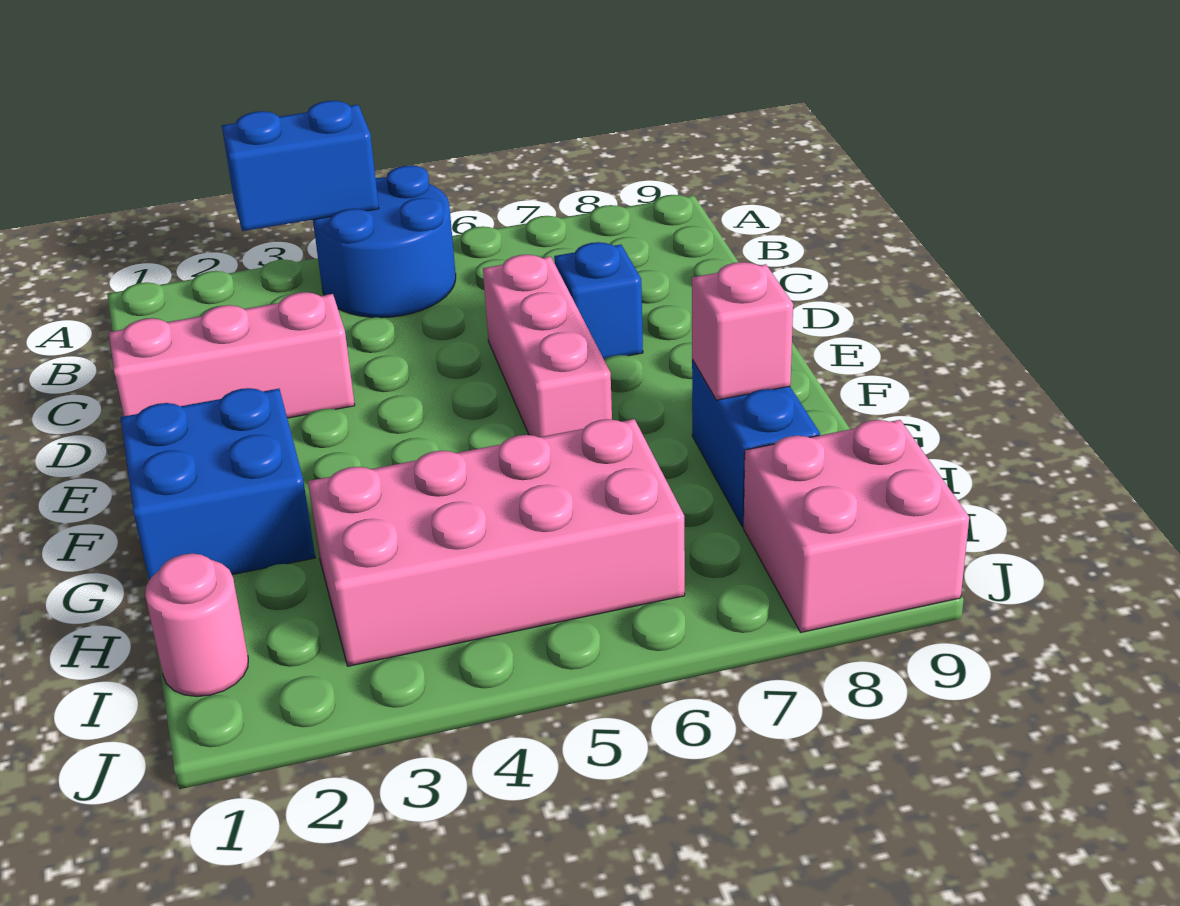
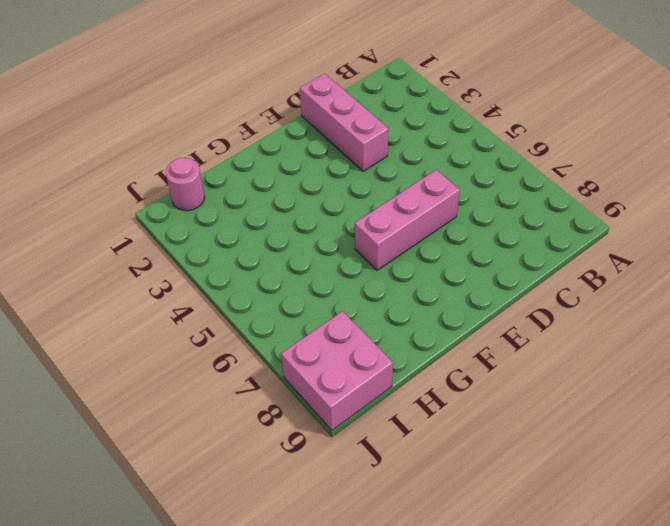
none -> blue round brick A4:B5 level 1
none -> blue brick D7 level 1

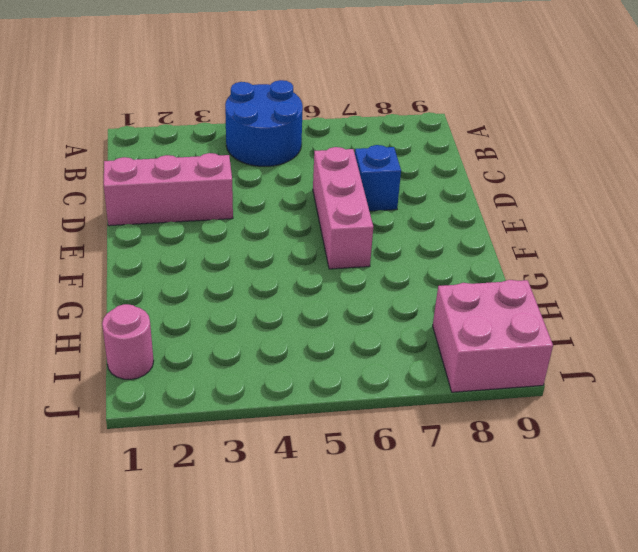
none -> blue brick F1:G2 level 1
none -> blue brick G8:H8 level 1

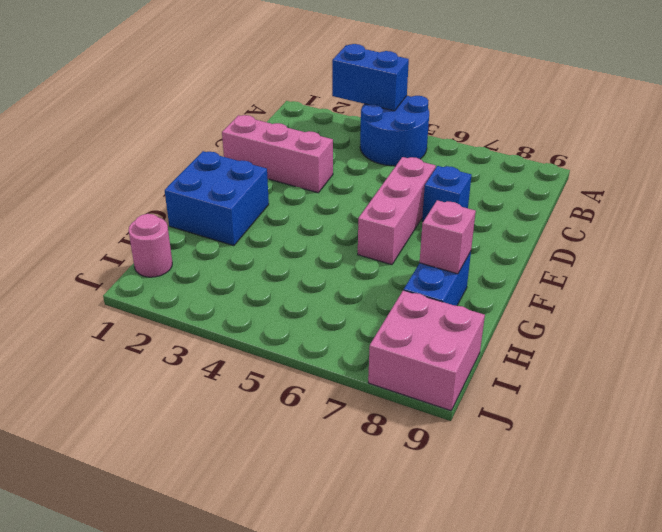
none -> pink brick H3:I6 level 1

